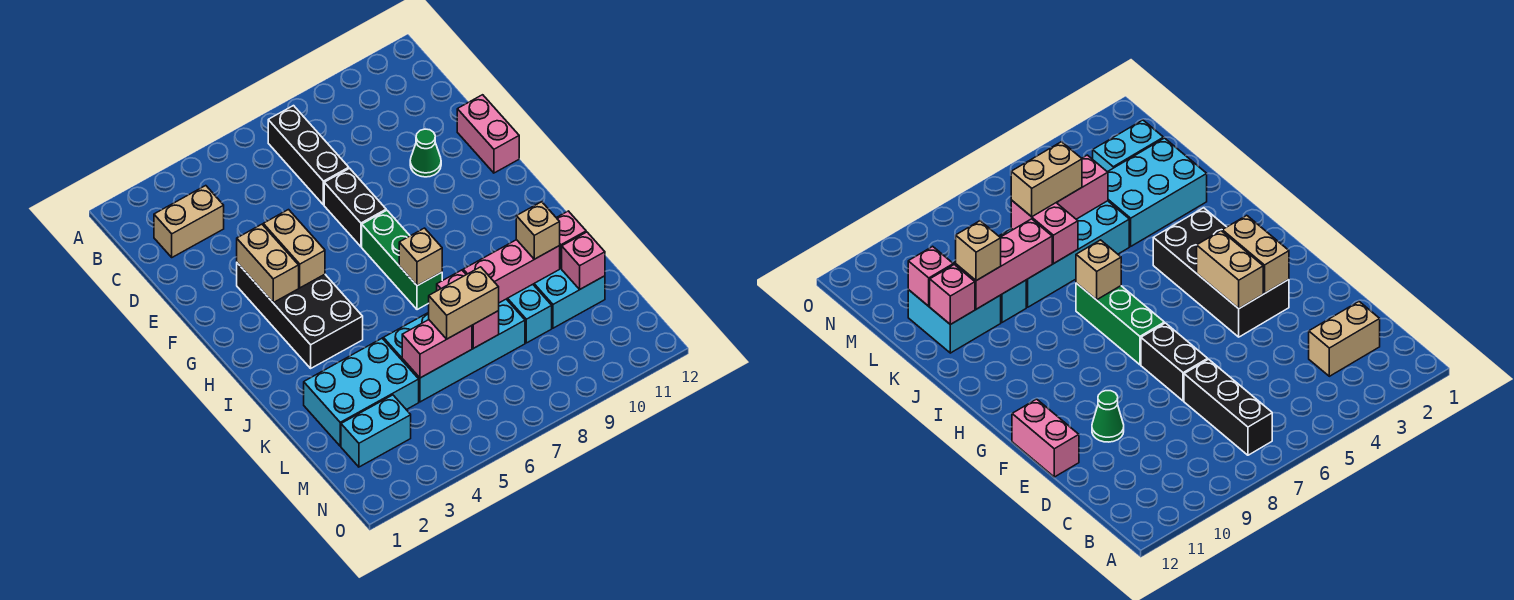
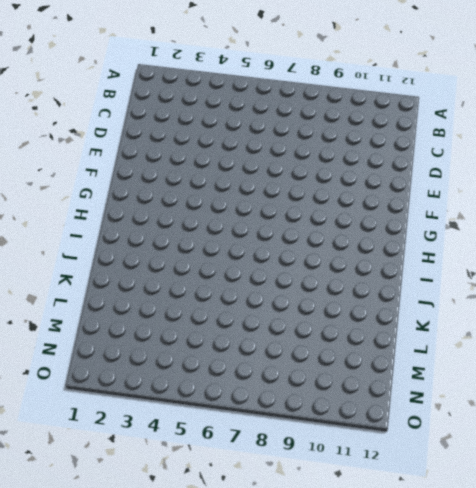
none -> black brick B7:D7 level 1
none -> tan brick C2:C3 level 1
none -> black brick E7:F7 level 1

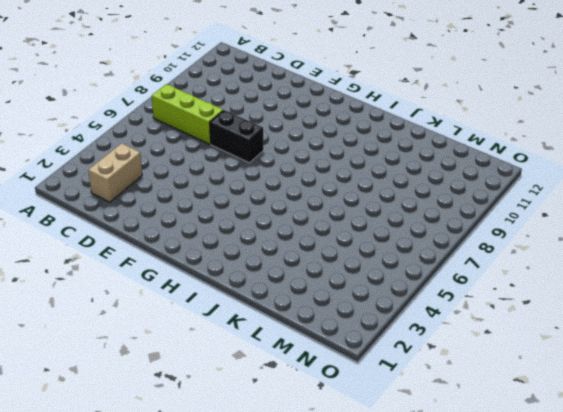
lime brick B7:D7 level 1 -> black brick B7:D7 level 1
none -> green cone E10 level 1
none -> pink brick E12:F12 level 1
none -> black brick F3:I4 level 1

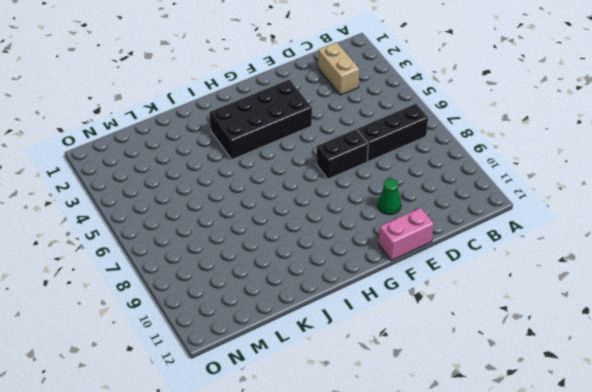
none -> green brick G7:I7 level 1
none -> cyan brick K2:L4 level 1
none -> cyan brick K5:L8 level 1

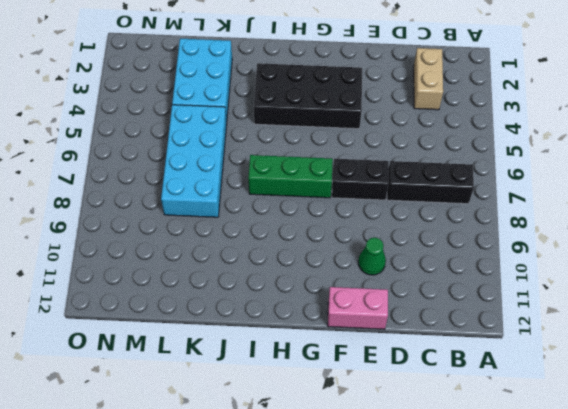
none -> cyan brick K9:L9 level 1
none -> cyan brick K10:L11 level 1
none -> cyan brick M2:M3 level 1

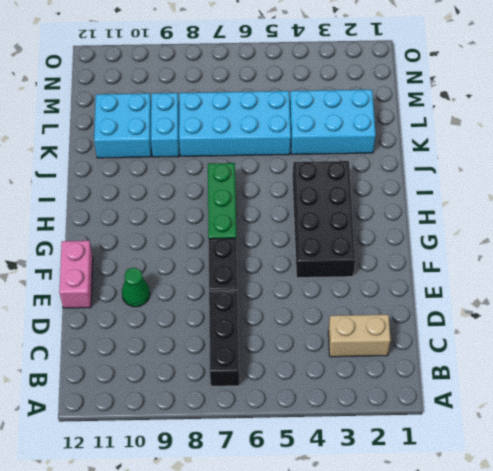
none -> cyan brick M2:M3 level 1
none -> tan brick F3:G3 level 2
none -> tan brick F4:G4 level 2

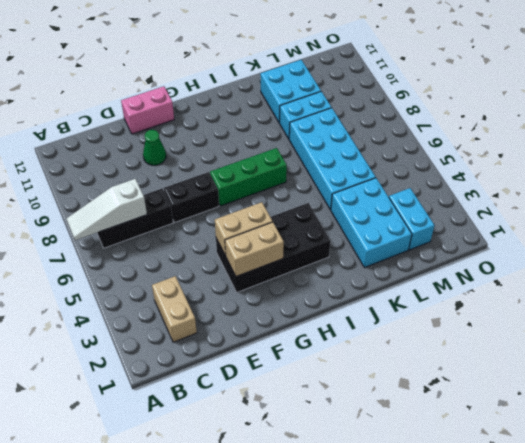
white slope A7:C7 level 2 top C -> none
none -> tan brick I7 level 2
none -> pink brick K7:L7 level 2
none -> pink brick K8:K10 level 2

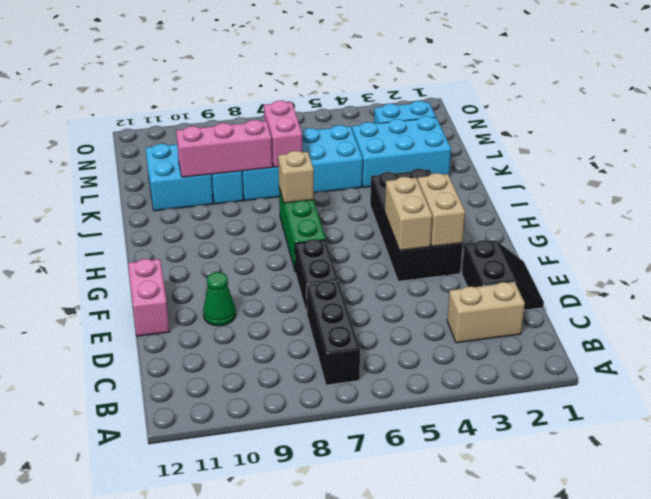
black slope D1:E2 level 1 top 2 -> none
none -> pink brick K11 level 2
none -> pink brick L5:L6 level 2
none -> pink brick L11 level 2

